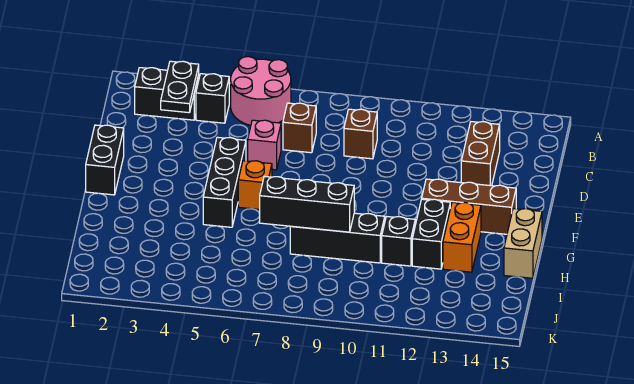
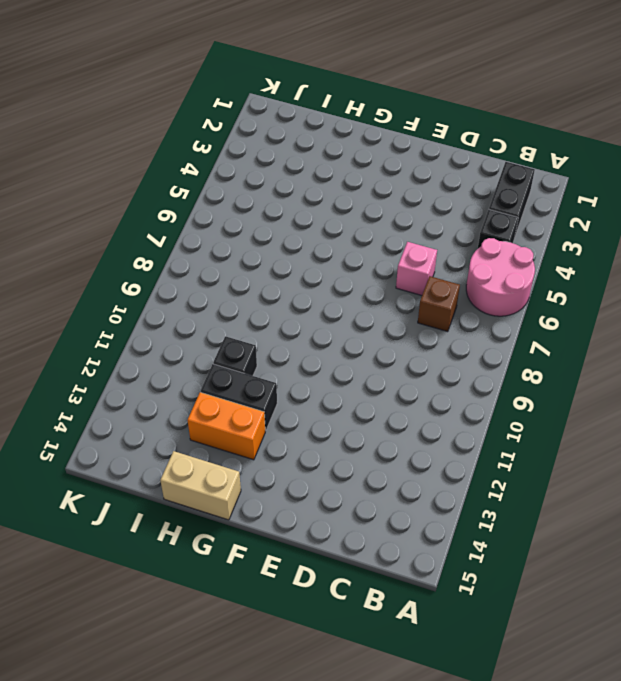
none -> brown brick C9 level 1
none -> brown brick C13:D13 level 1
none -> black brick E1:F1 level 1

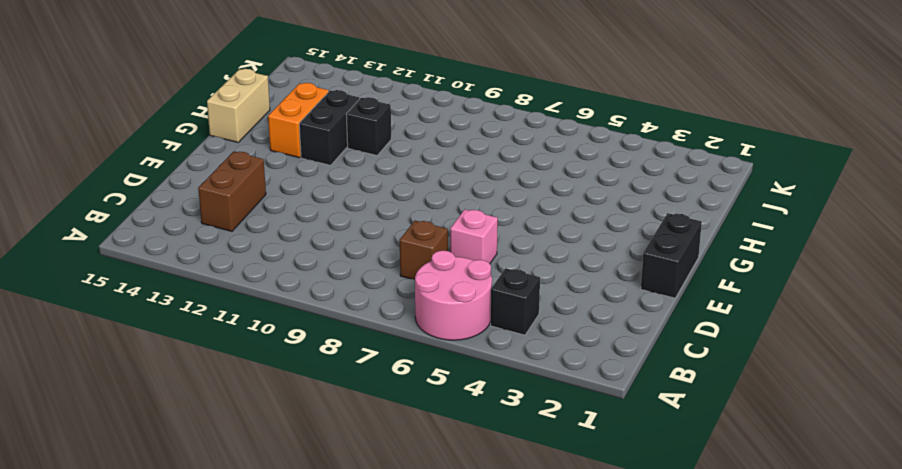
none -> black brick B2:B3 level 1
none -> brown brick C9 level 1
none -> black brick E5:G5 level 1

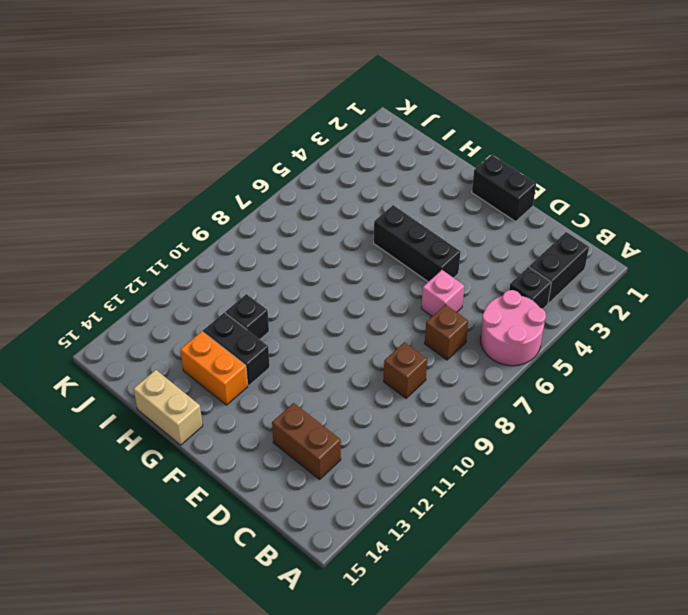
none -> orange brick F6 level 1
none -> brown brick F12:F14 level 1
none -> black brick H8:H10 level 1

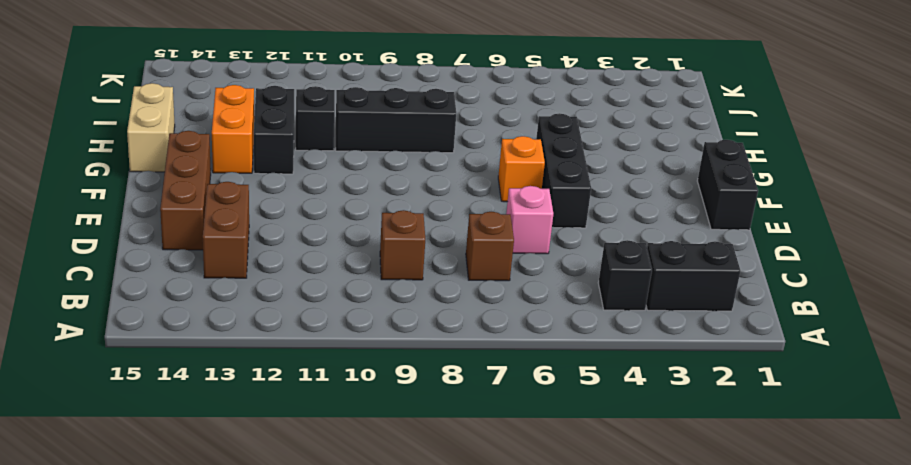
brown brick D14:F14 level 1 -> brown brick F12:F14 level 1
none -> pink round brick A5:B6 level 1
none -> black plate B3:C3 level 2
none -> black brick H7:H9 level 2

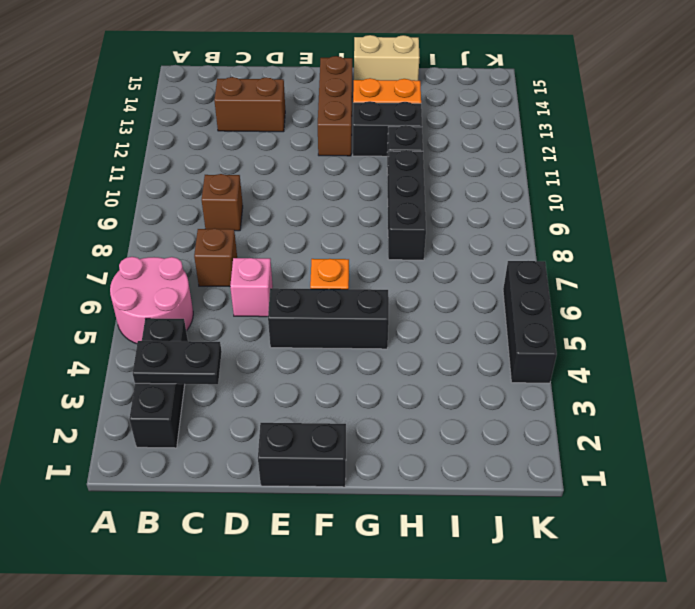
black brick K4:K6 level 1 -> black brick H7:H9 level 2

